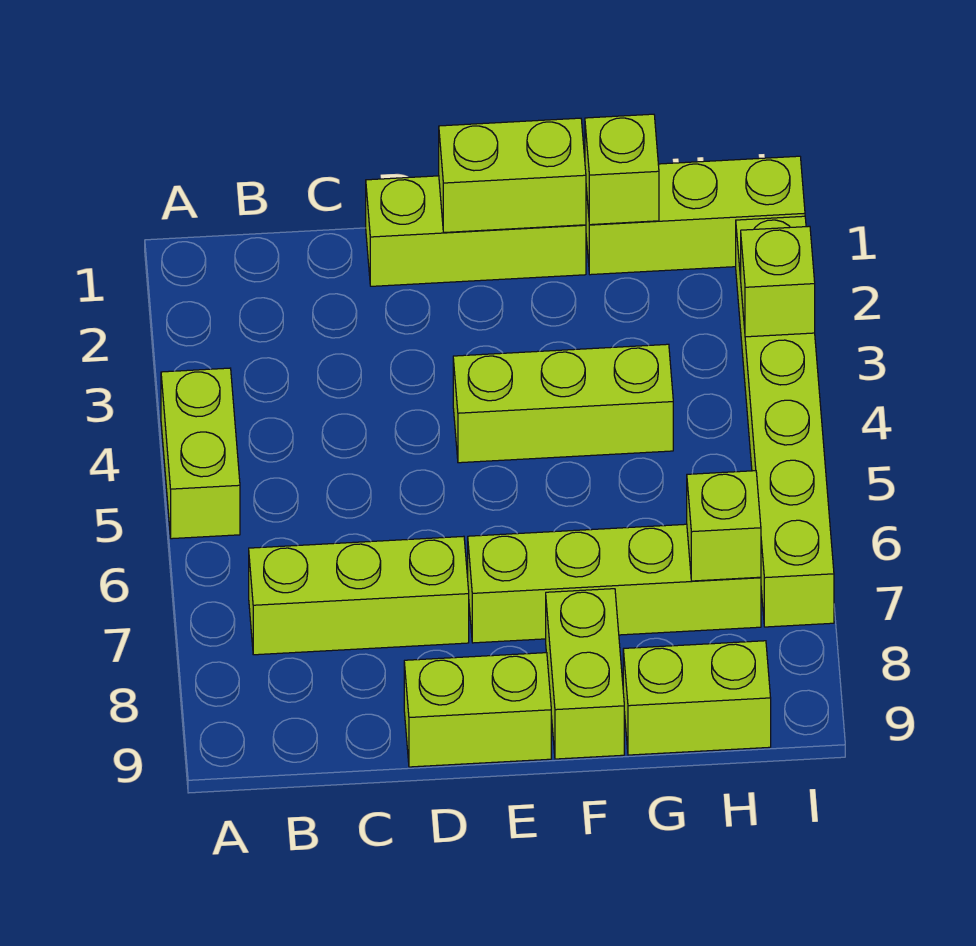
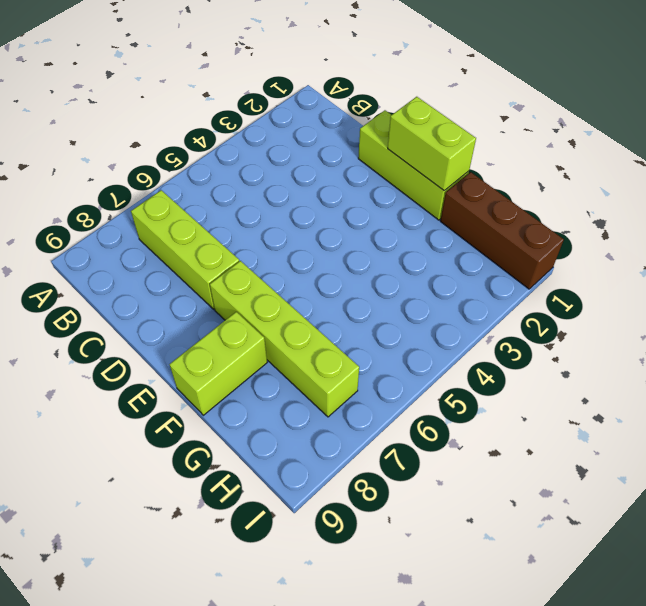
brown brick G1:I1 level 1 -> lime brick G1:I1 level 1
none -> lime brick A4:A5 level 1
none -> lime brick D9:E9 level 1
none -> lime brick E4:G4 level 1

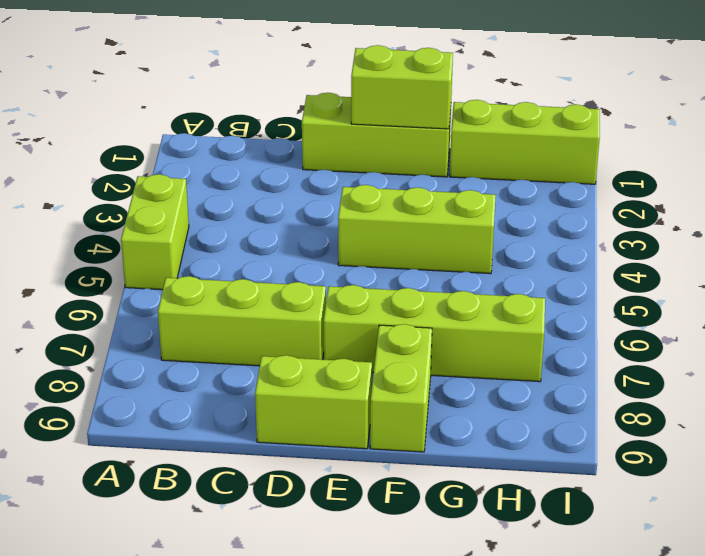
none -> lime brick G9:H9 level 1
none -> lime brick I2:I7 level 1
none -> lime brick G1 level 2

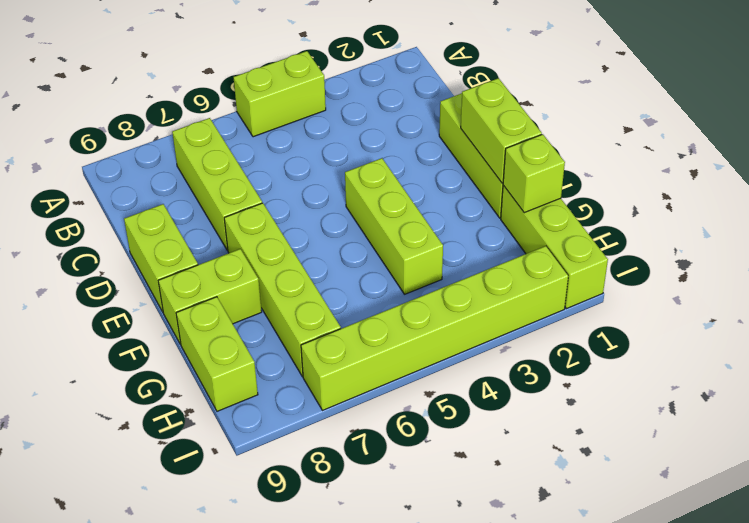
none -> lime brick H7 level 2
none -> lime brick I3 level 2

